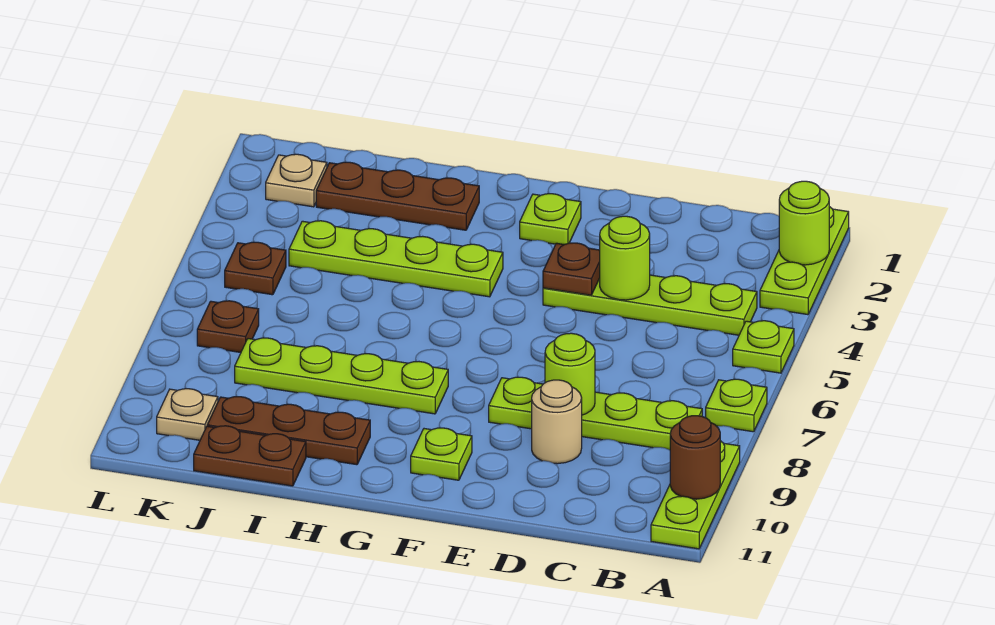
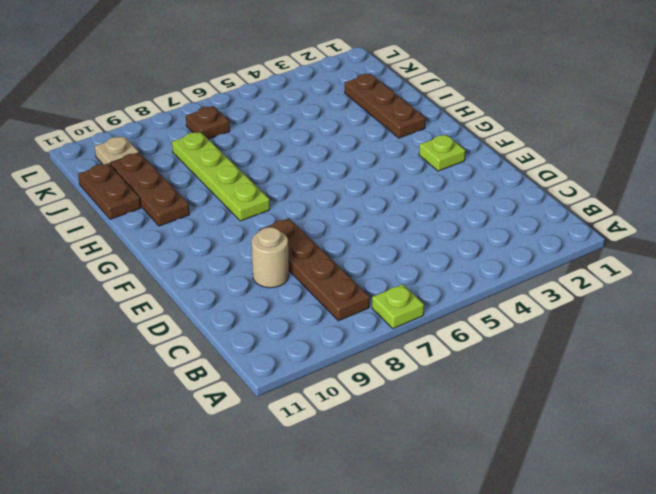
brown plate B8:E8 level 1 -> lime plate B8:E8 level 1
none -> lime plate A1:A3 level 1
none -> lime plate A5 level 1
none -> lime plate A9:A11 level 1

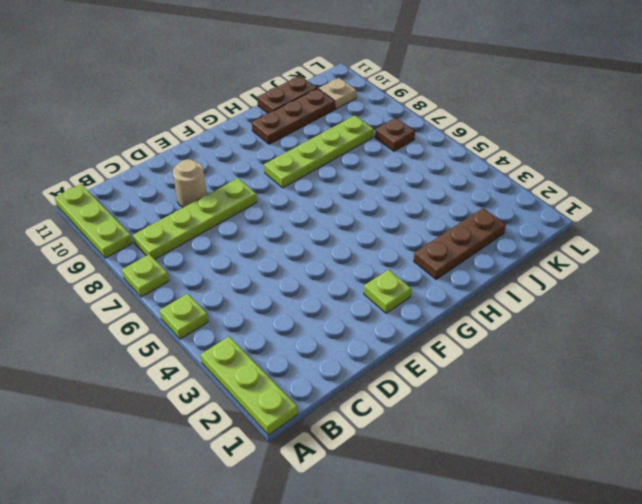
none -> lime plate B4:E4 level 1
none -> lime plate F10 level 1
none -> lime plate G4:J4 level 1

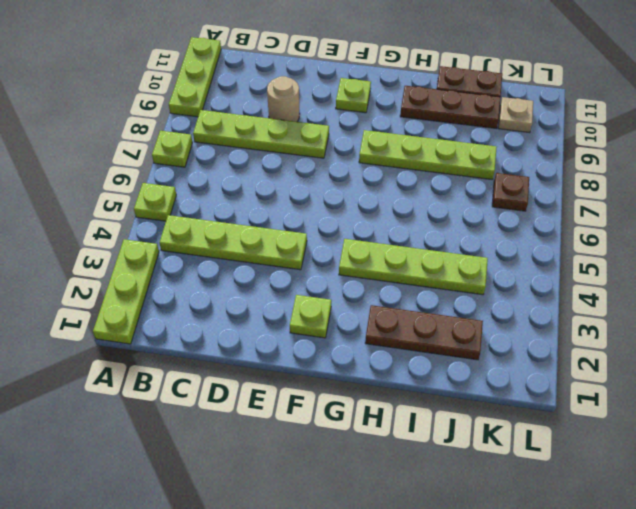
none -> tan plate K2 level 1
none -> brown plate K5 level 1
none -> lime round brick A2 level 2

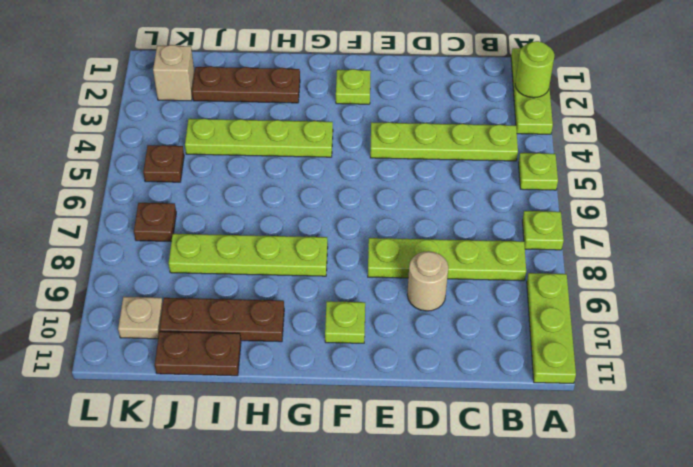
tan brick K2 level 1 -> tan plate K2 level 1
none -> brown round brick A10 level 2
none -> lime round brick D4 level 2
none -> lime round brick D8 level 2

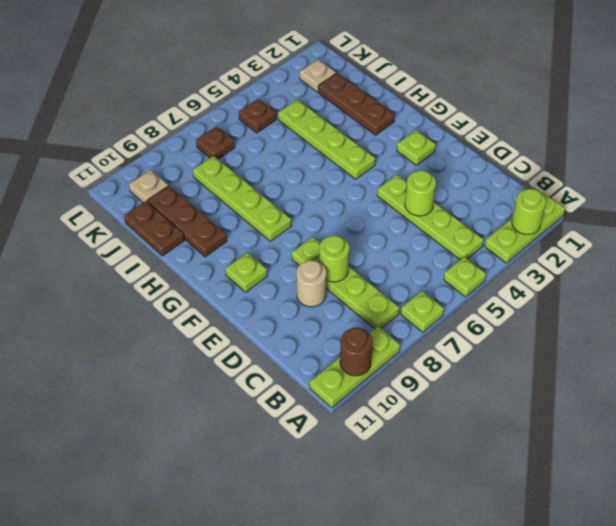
none -> brown plate E4 level 2

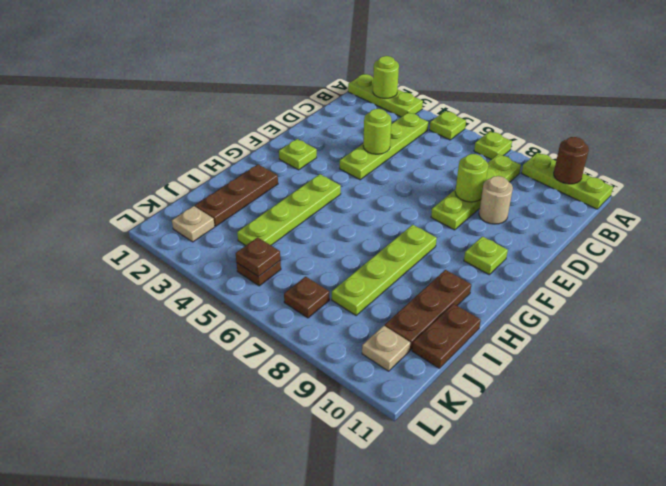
brown plate K5 level 2 -> brown plate E4 level 2

